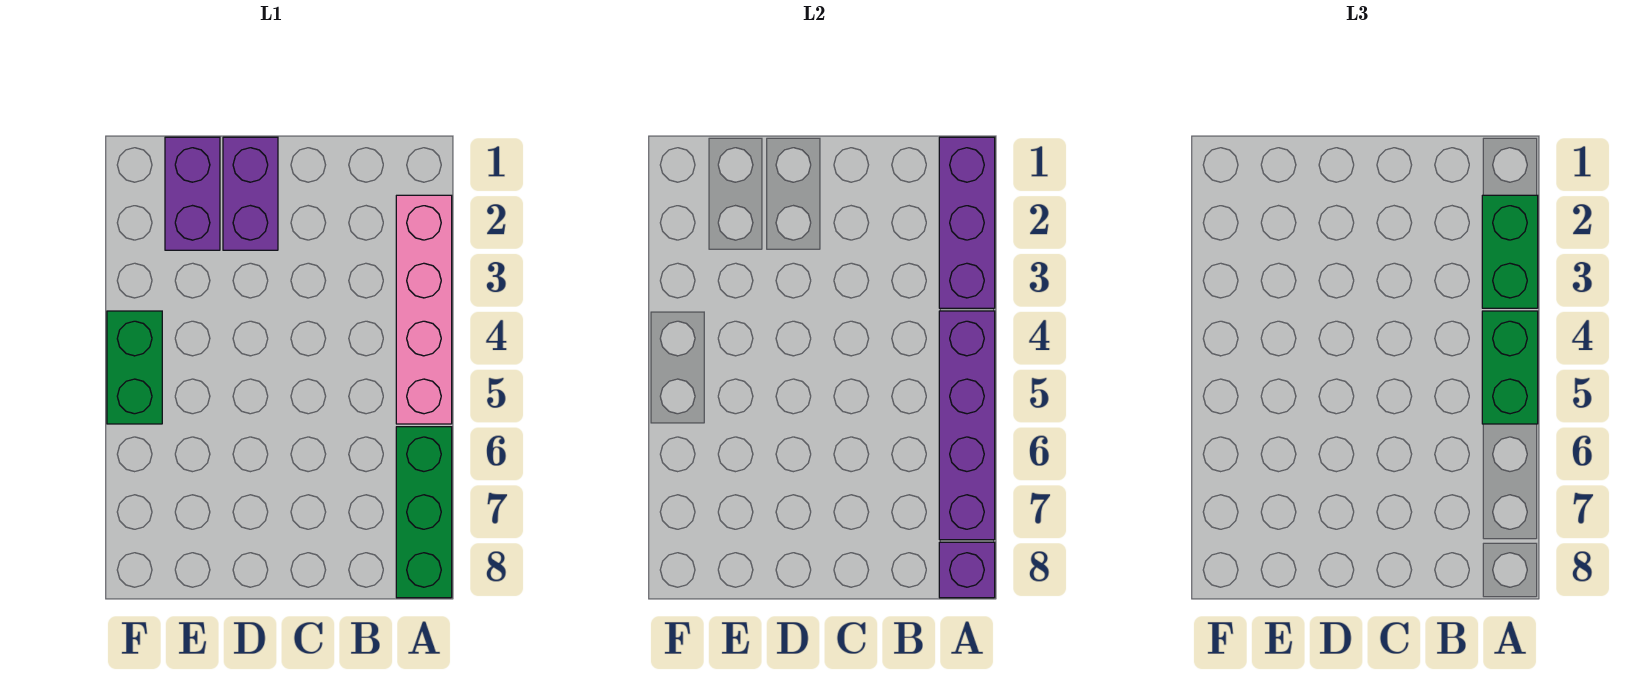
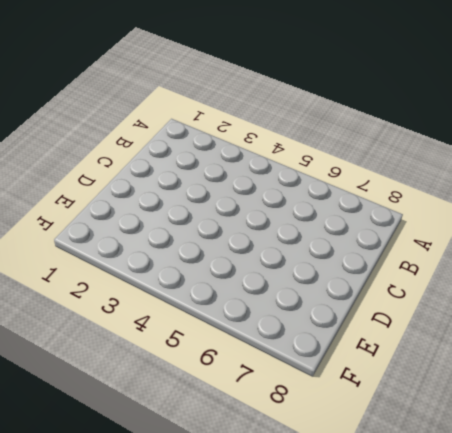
none -> pink brick A2:A5 level 1
none -> green brick A6:A8 level 1

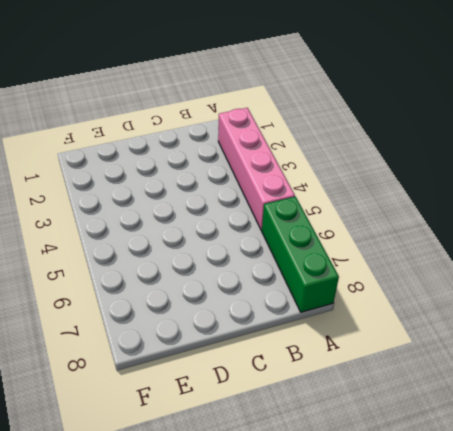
none -> purple brick D1:D2 level 1
none -> purple brick E1:E2 level 1

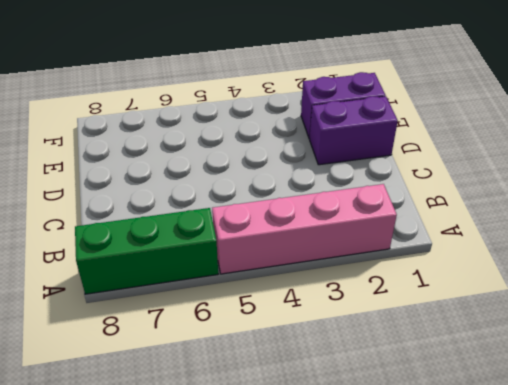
none -> green brick F4:F5 level 1
none -> purple brick A1:A3 level 2

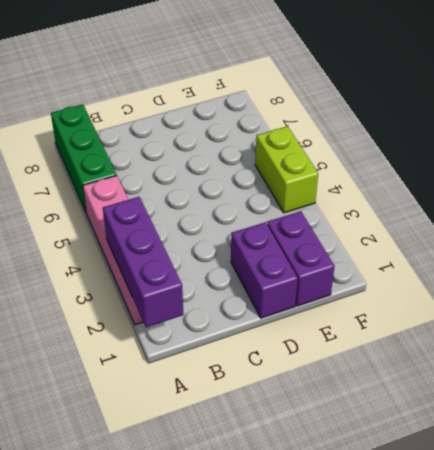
lime brick F4:F5 level 1 -> green brick F4:F5 level 1
none -> purple brick A4:A7 level 2
none -> purple brick A8 level 2

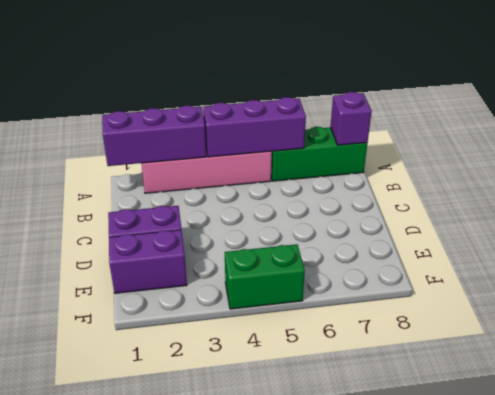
purple brick A4:A6 level 2 -> purple brick A4:A7 level 2
none -> green brick A2:A3 level 3
none -> green brick A4:A5 level 3

